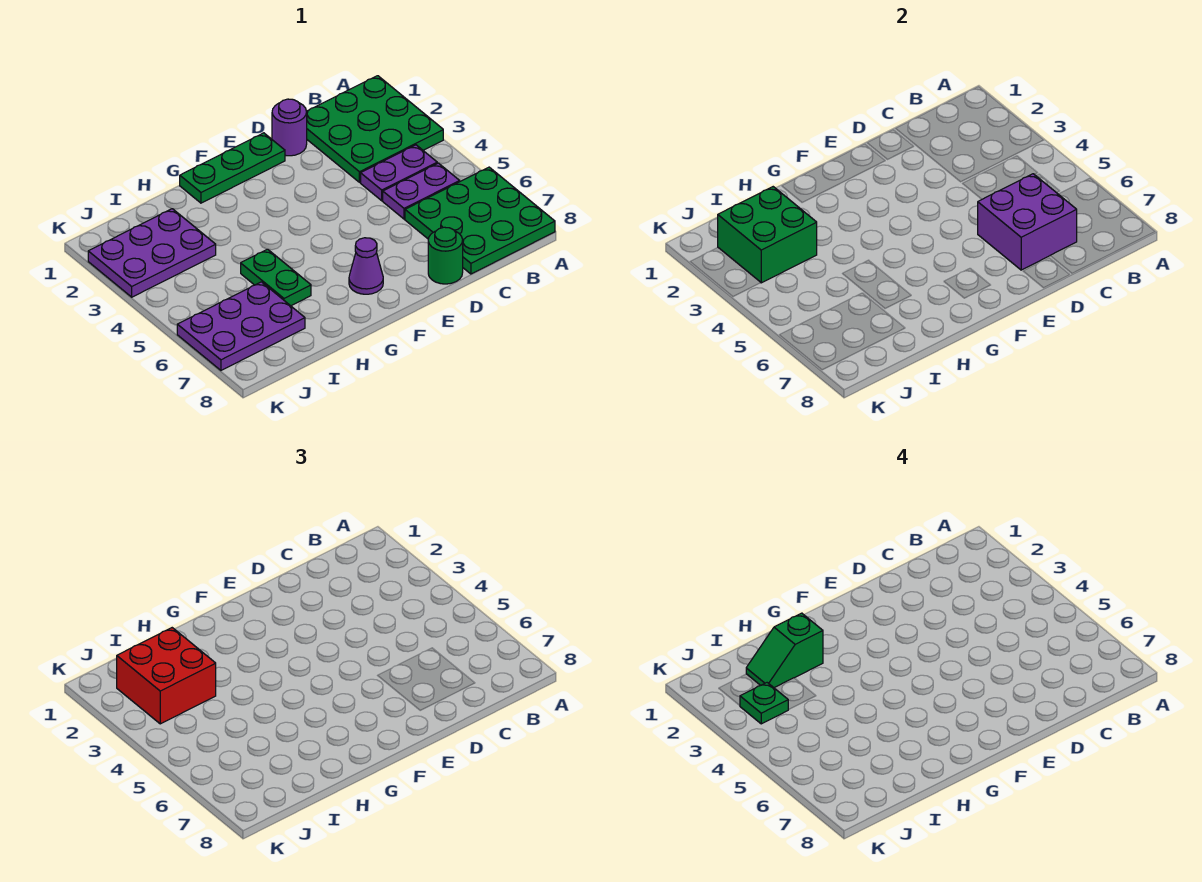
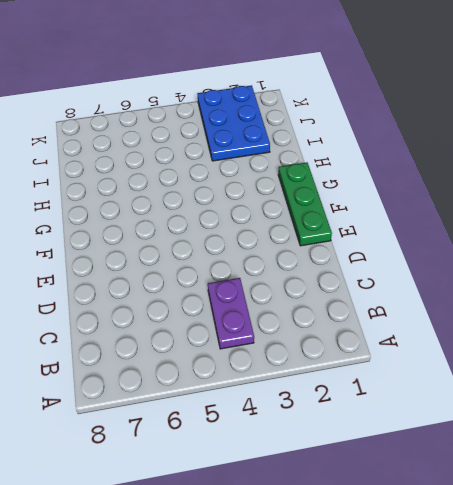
blue plate I2:K3 level 1 -> purple plate I2:K3 level 1
none -> green plate A1:C3 level 1
none -> green plate A6:C8 level 1
none -> purple plate B5:C5 level 1

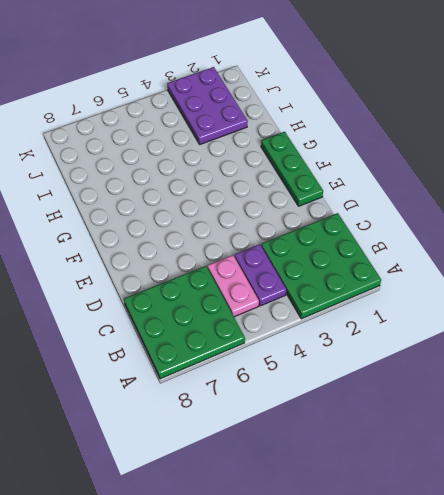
pink plate B5:C5 level 1 -> purple plate B5:C5 level 1
none -> purple round brick D1 level 1
none -> green round brick D8 level 1
none -> purple cone F7 level 1

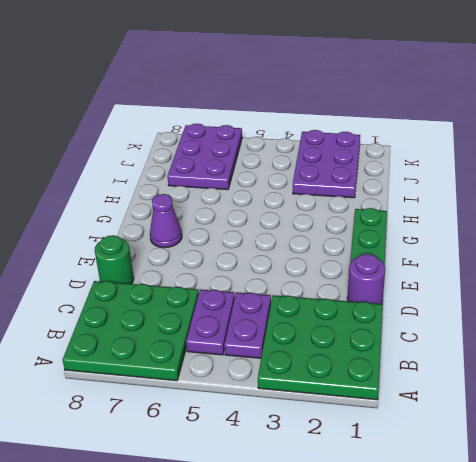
none -> green plate H5:H6 level 1
none -> purple brick C6:D7 level 2
none -> green brick I2:J3 level 2

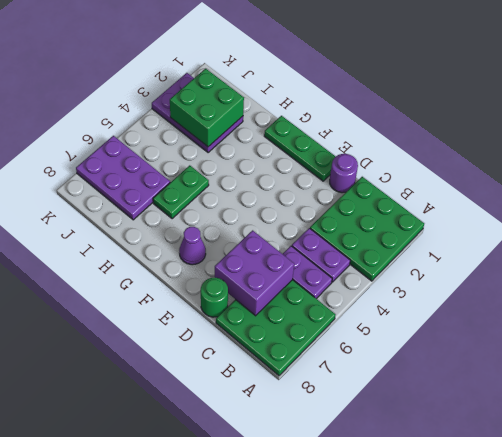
none -> red brick I2:J3 level 3
none -> green slope H2:I2 level 4 top H
none -> green plate J3 level 4

